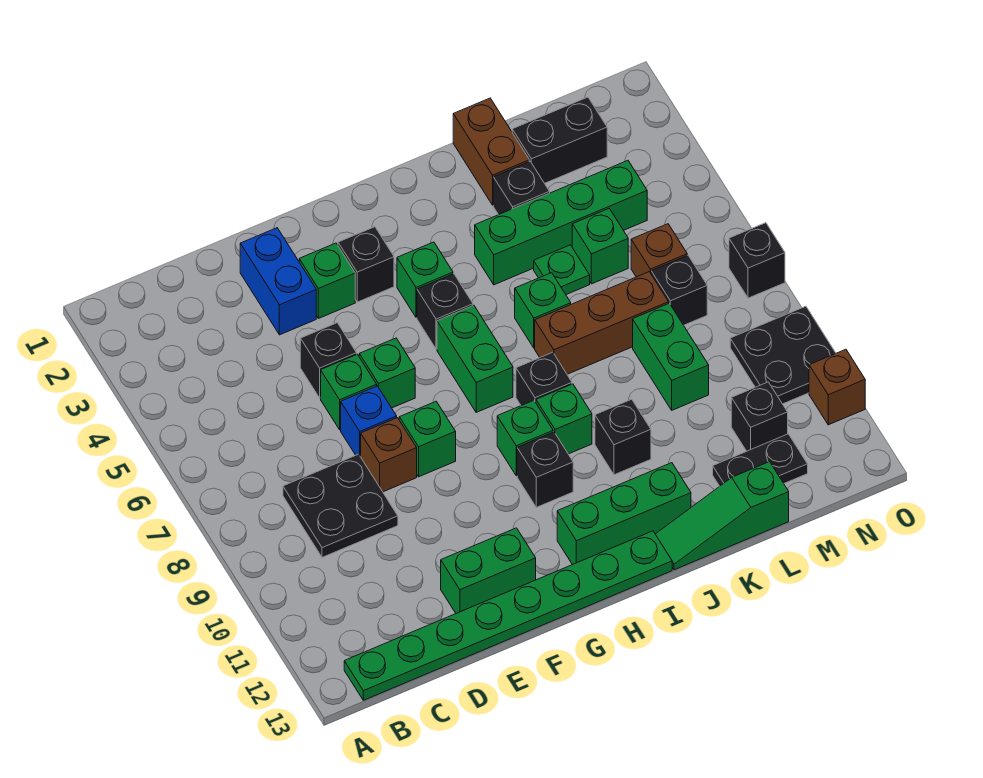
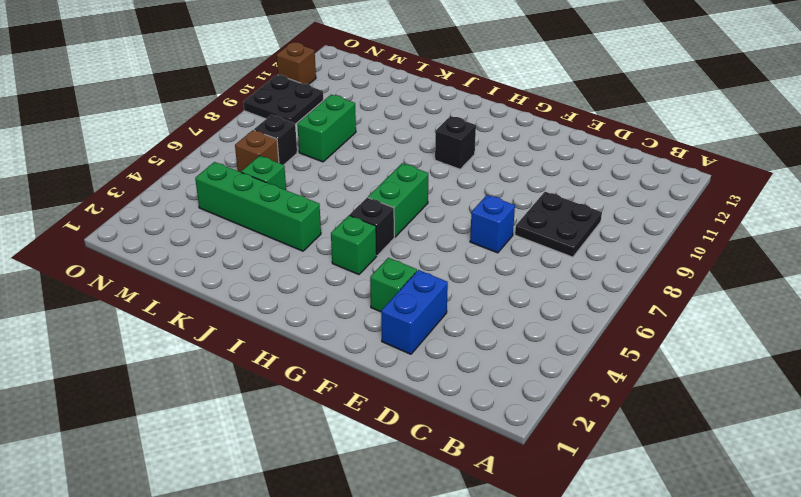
none -> green plate B13:I13 level 1
none -> black brick E5 level 1
none -> green brick E6 level 1
none -> brown brick E8 level 1

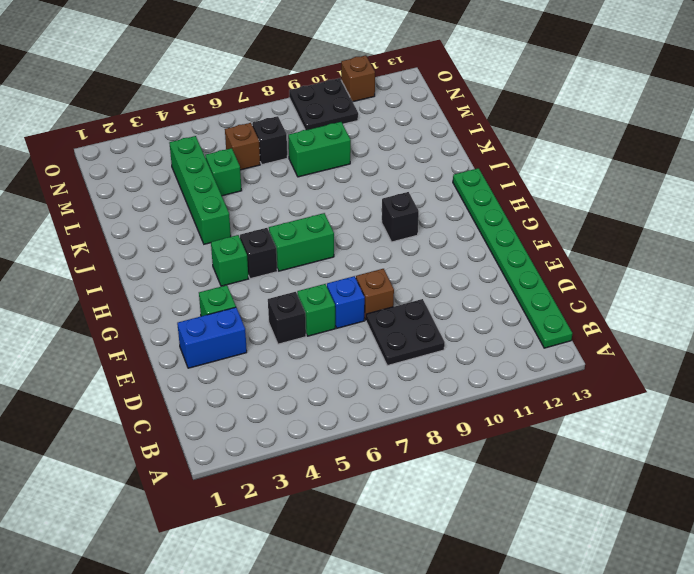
none -> green brick E12:F12 level 1
none -> green brick F6 level 1
none -> green brick F8 level 1
none -> black brick G3 level 1

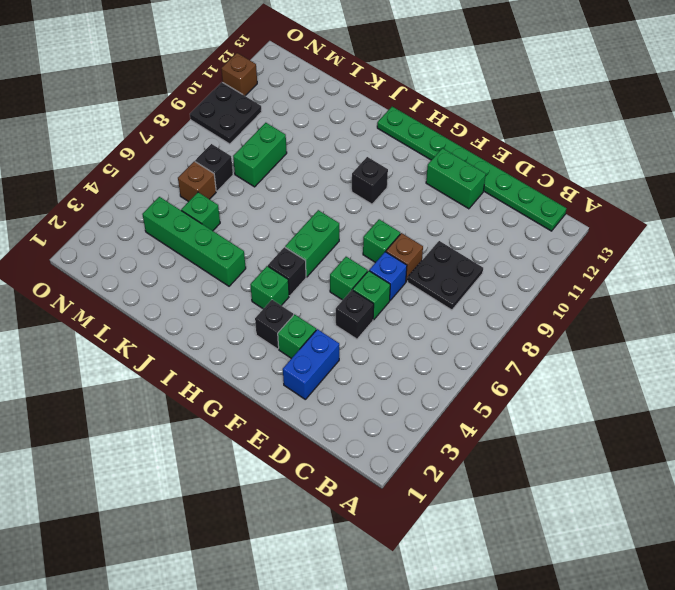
none -> green brick H9 level 1
none -> green brick H12:J12 level 1
none -> black brick I8 level 1
none -> green brick I9 level 1

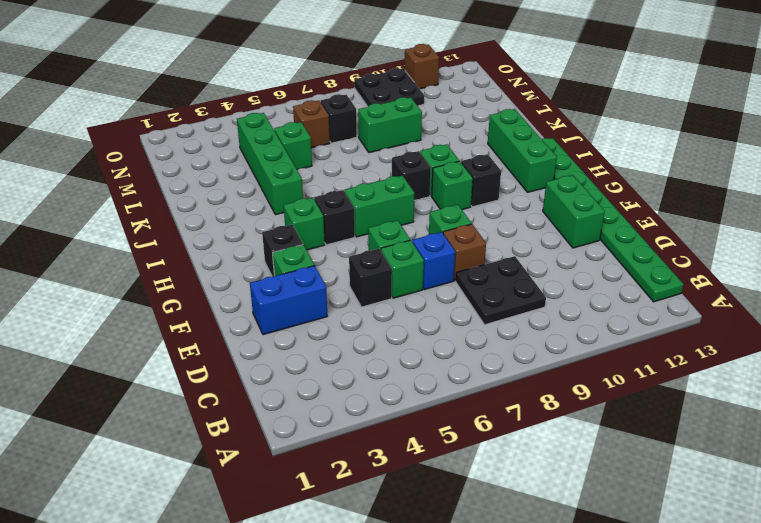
none -> green brick J6 level 1
none -> brown brick J7:L7 level 1
none -> black brick J10 level 1
none -> green slope J13:L13 level 1 top L

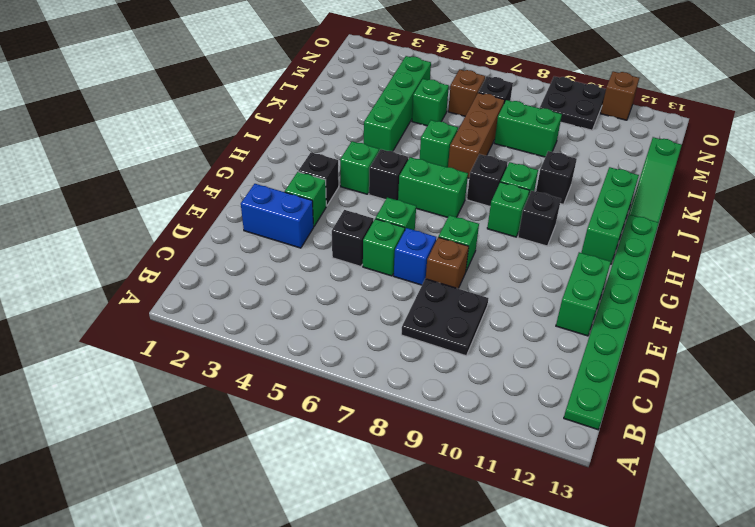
none -> brown brick K1:K2 level 1
none -> black brick K3 level 1
none -> green plate K5 level 1
none -> black brick L2:M2 level 1

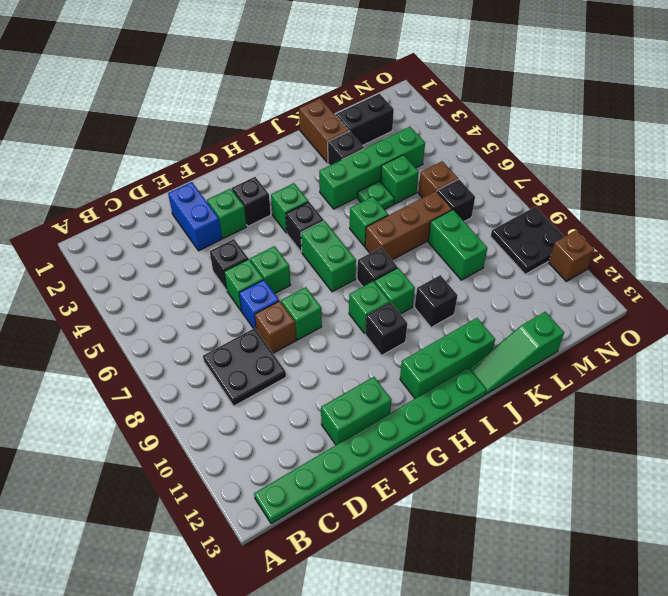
none -> black plate L12:M12 level 1
none -> black brick M11 level 1
none -> black brick O7 level 1

